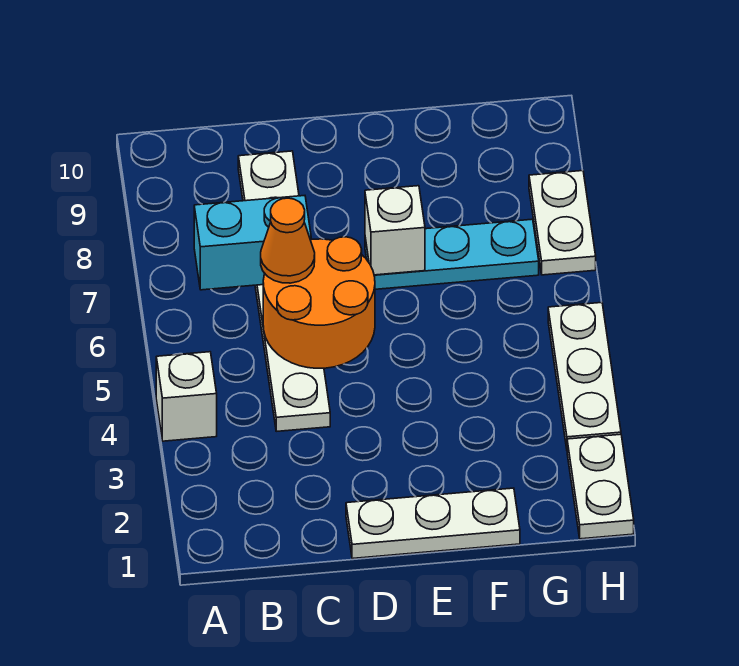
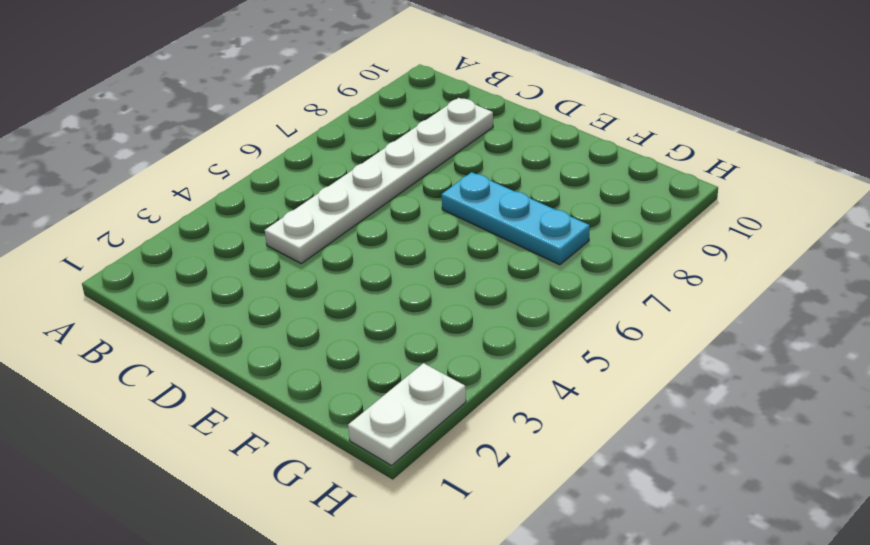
none -> white brick A4 level 1
none -> white plate D1:F1 level 1

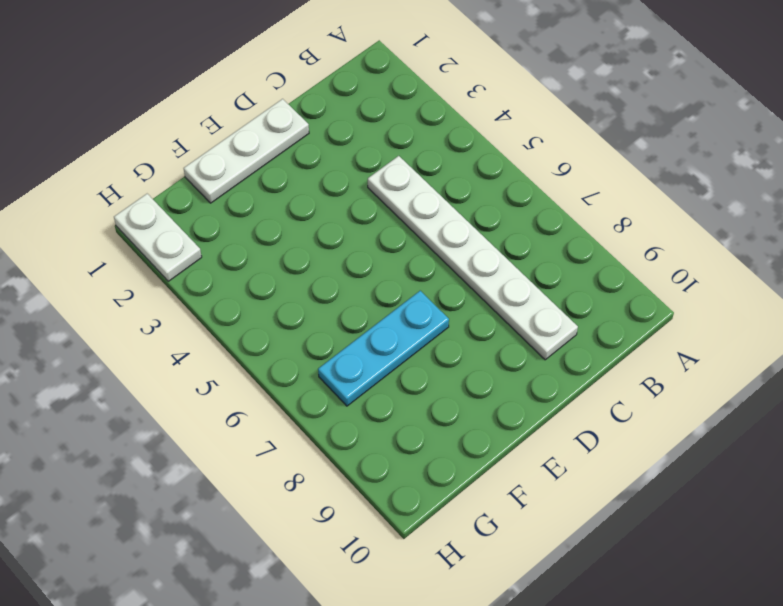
none -> white brick A4 level 1
none -> white plate H3:H5 level 1

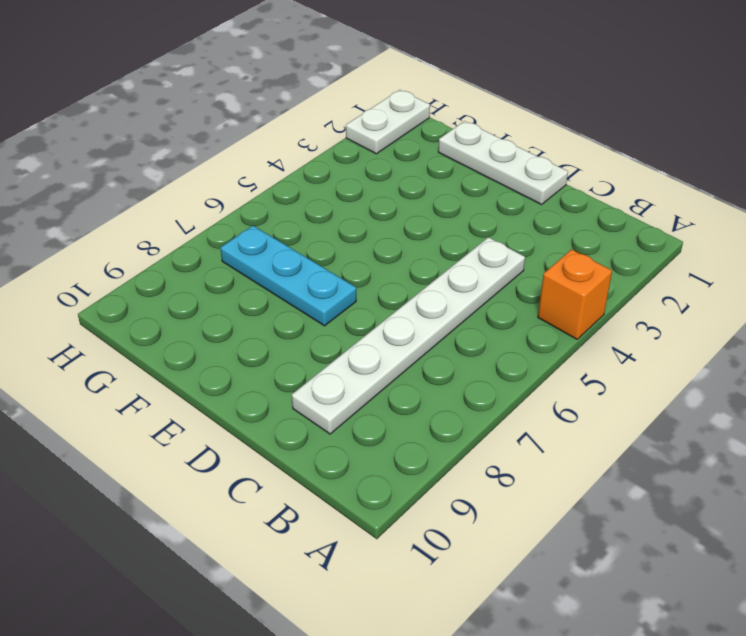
orange brick A4 level 1 -> white brick A4 level 1
none -> white plate H3:H5 level 1
none -> white plate H7:H8 level 1

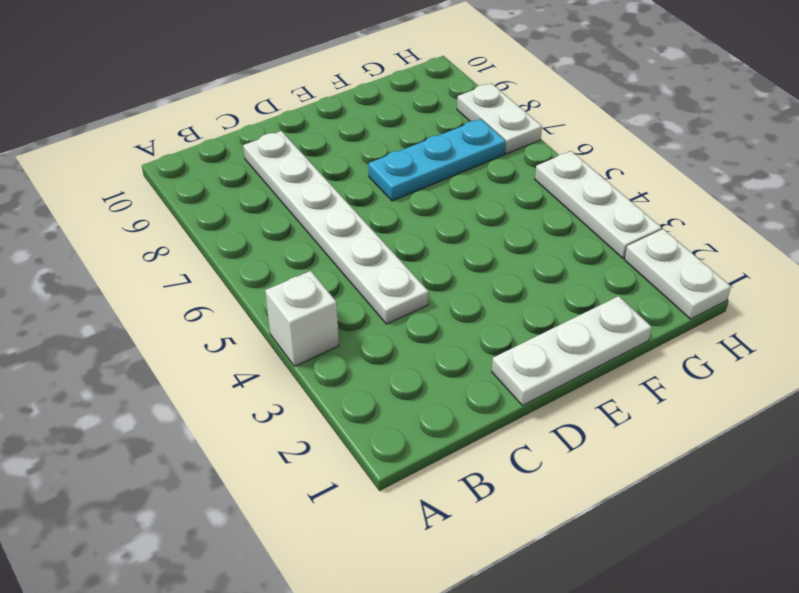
none -> cyan brick B7:C7 level 2
none -> orange round brick C5:D6 level 2

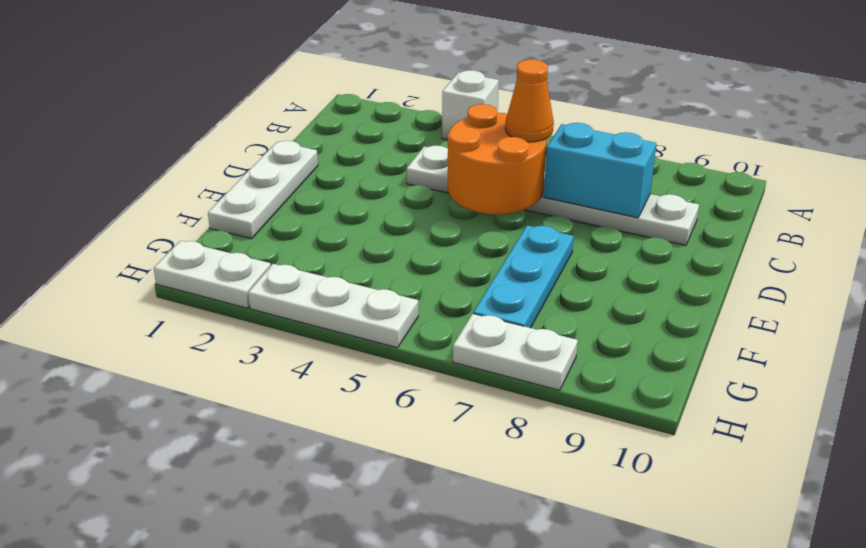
cyan brick C7:C8 level 2 -> cyan brick B7:C7 level 2
none -> white brick E7 level 2

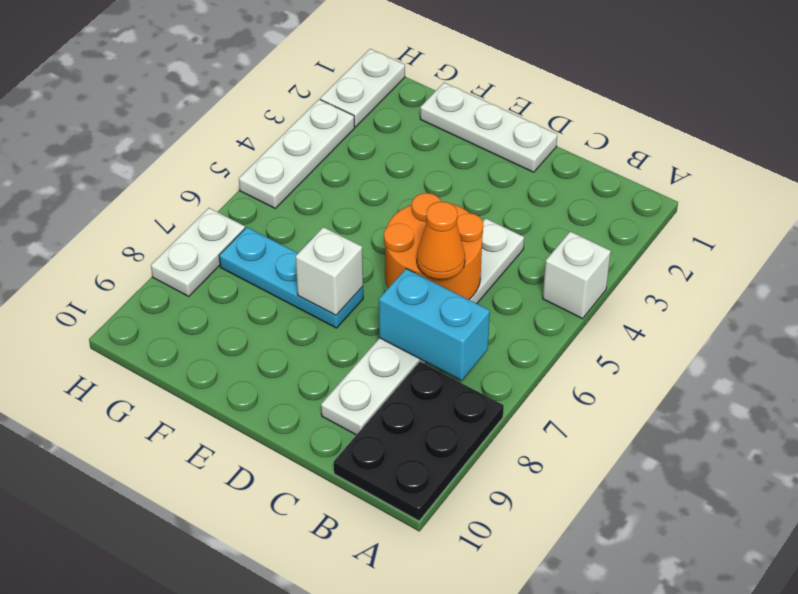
black plate A8:B10 level 1 -> none

